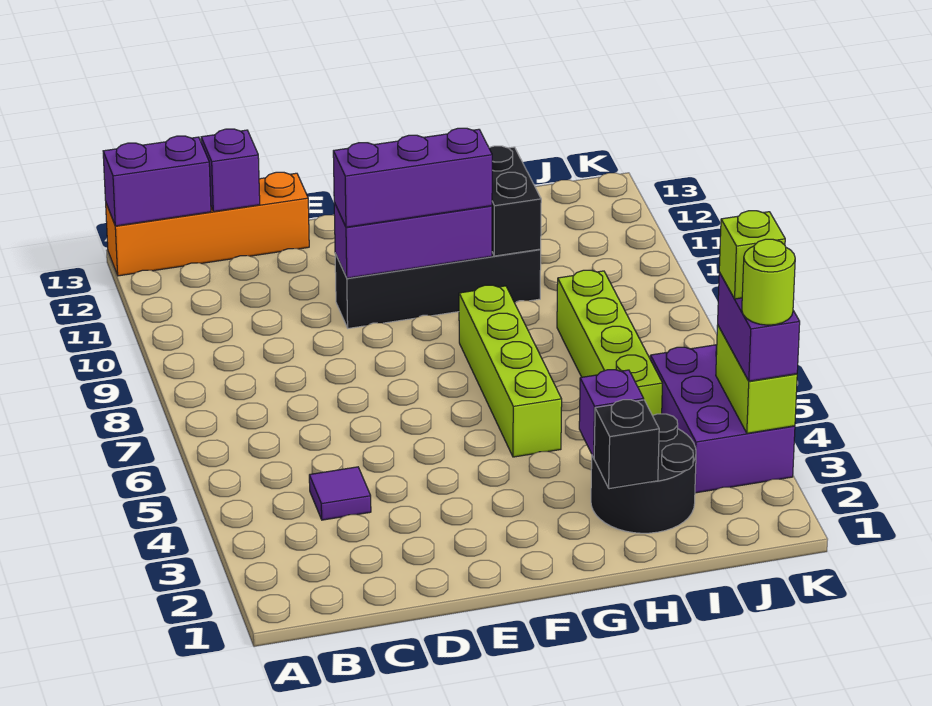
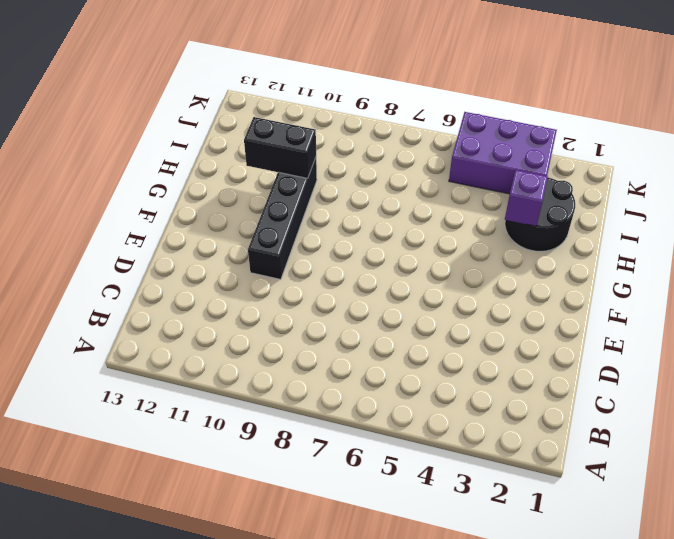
none -> orange brick A13:D13 level 1
none -> purple tile C4 level 1
none -> lime brick G5:G8 level 1

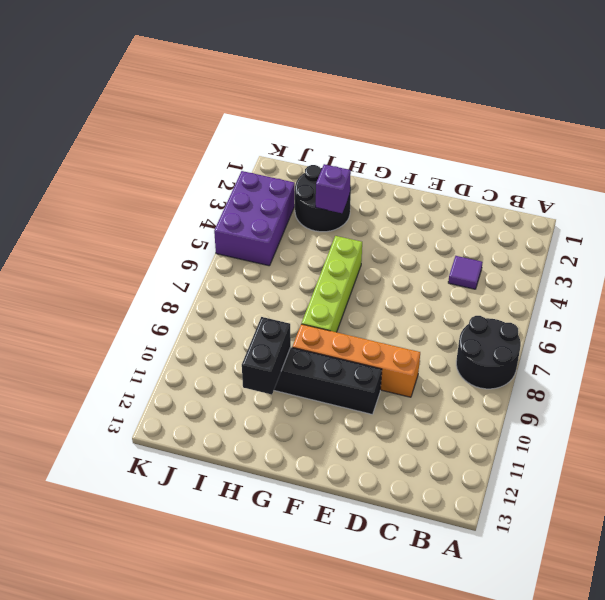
black round brick A7:B8 level 1 -> none
orange brick D9:G9 level 1 -> orange brick A13:D13 level 1
none -> lime brick I5:I8 level 1
none -> purple brick A13:B13 level 2
none -> purple brick C13 level 2

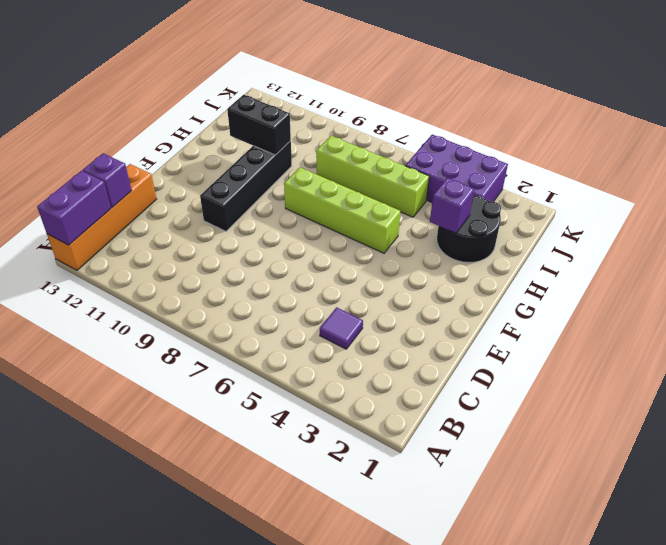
none -> purple brick E10:G10 level 2
none -> black brick H2 level 2
none -> lime brick K3:K4 level 2

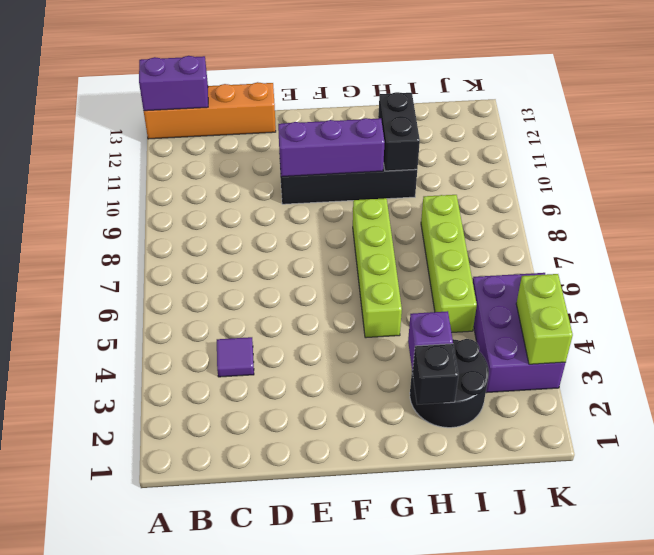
none -> purple brick C13 level 2
none -> purple brick E10:G10 level 3
none -> purple brick K3:K4 level 3

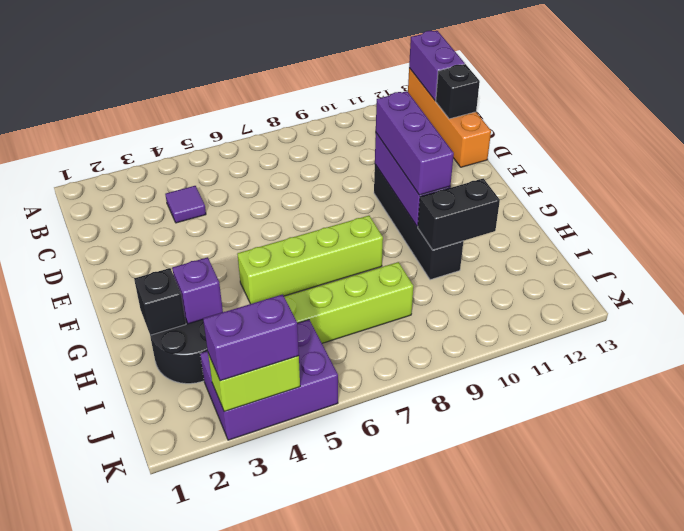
black brick C13 level 2 -> purple brick C13 level 2
none -> lime round brick K3 level 4
none -> lime brick K4 level 4

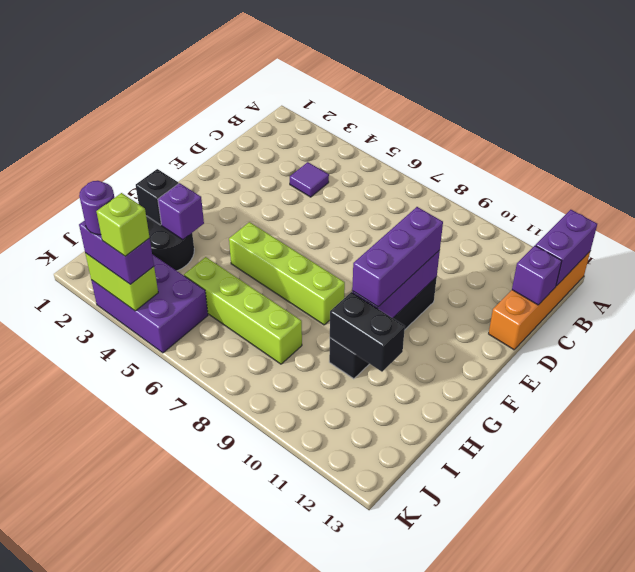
purple round brick K3 level 4 -> lime round brick K3 level 4

